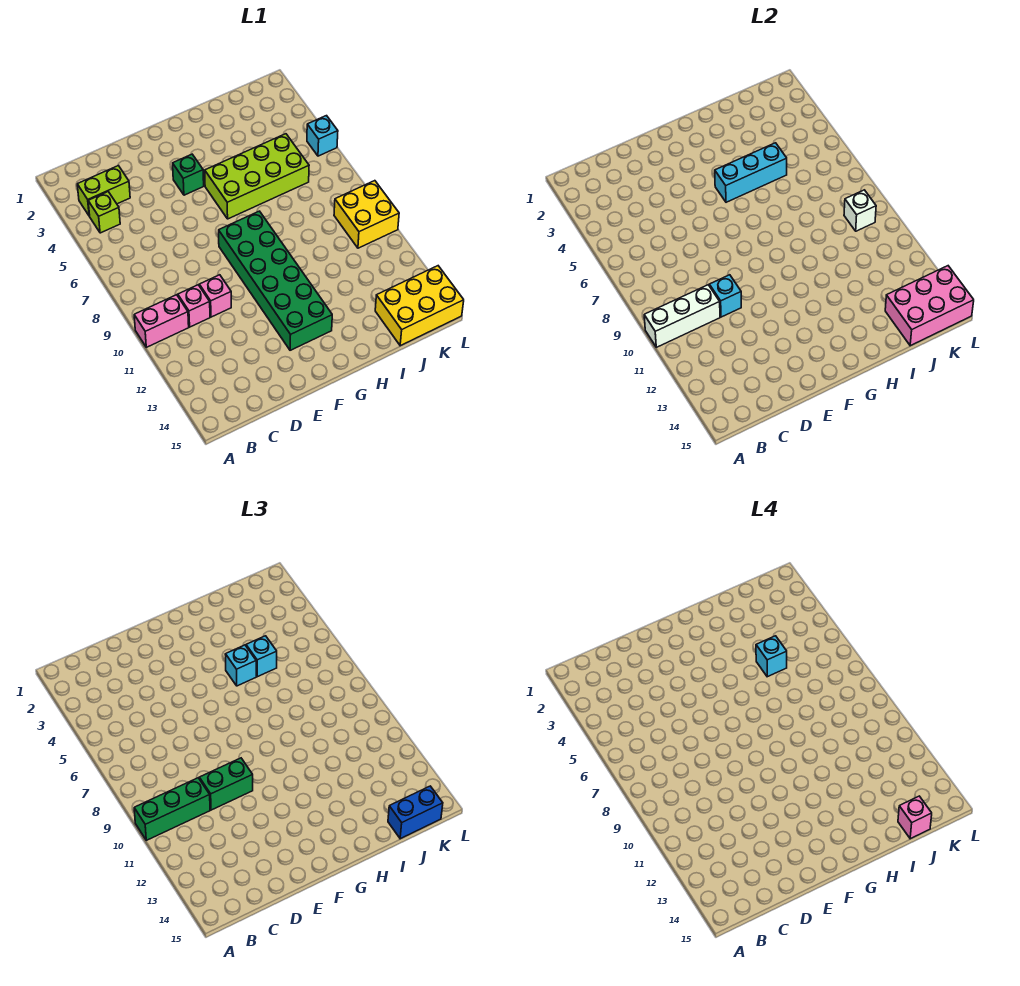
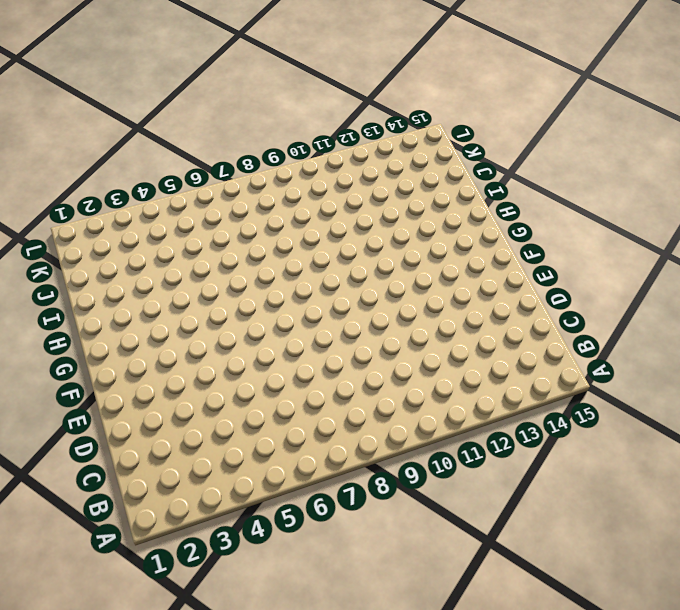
none -> pink brick A10:B10 level 1
none -> lime brick B3:C3 level 1
none -> lime brick B4 level 1

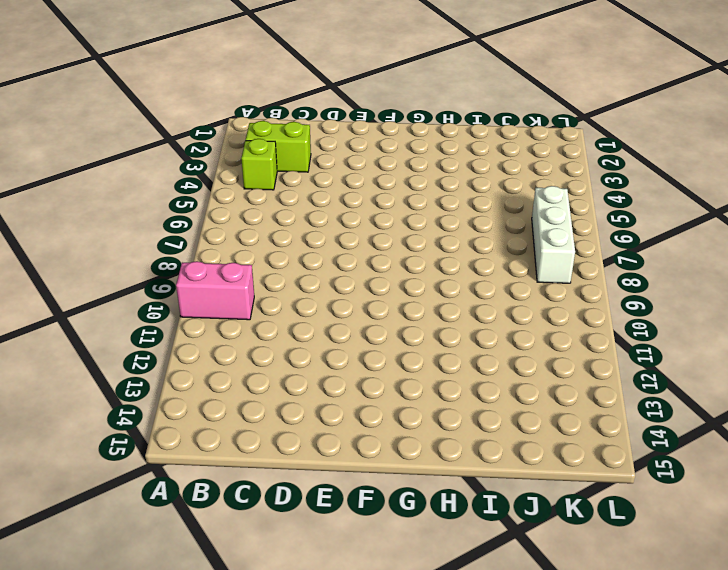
white brick K6:K8 level 1 -> white brick A10:C10 level 2
none -> pink brick C10 level 1
none -> pink brick D10 level 1
none -> green brick F4 level 1

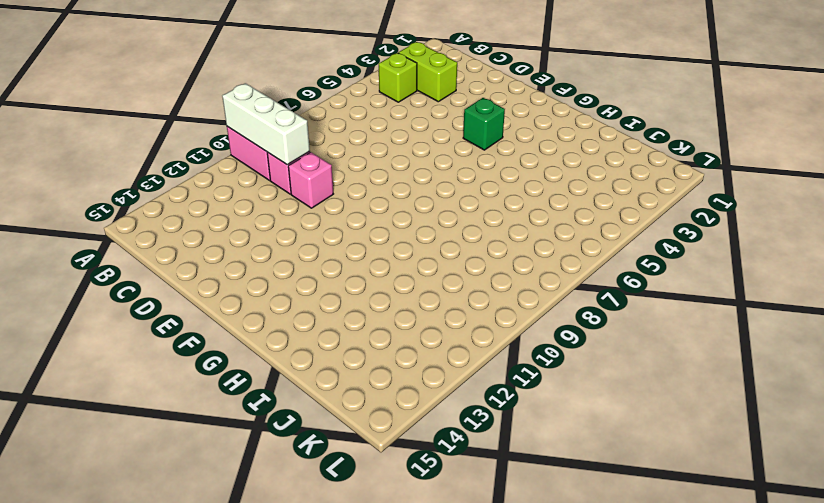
none -> green brick F8:G13 level 1
none -> lime brick G5:J6 level 1
none -> yellow brick J14:L15 level 1

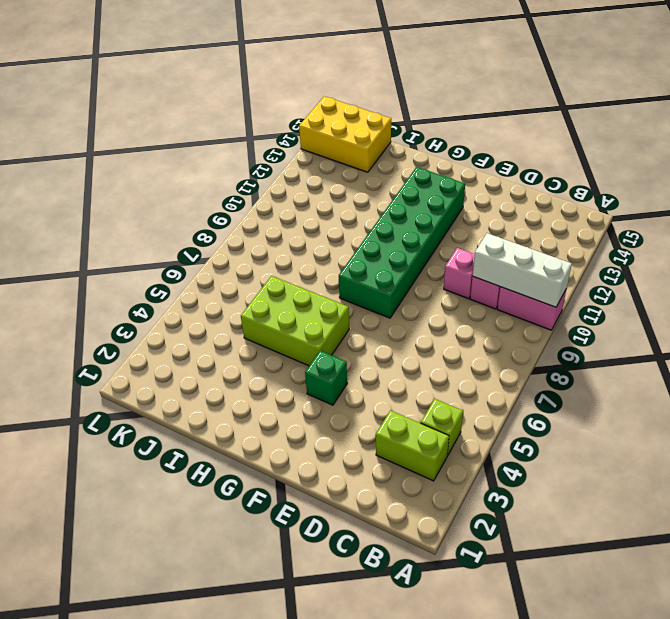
lime brick G5:I6 level 1 -> lime brick G5:J6 level 1
none -> yellow brick K9:L10 level 1
none -> cyan brick L5 level 1
none -> cyan brick D10 level 2

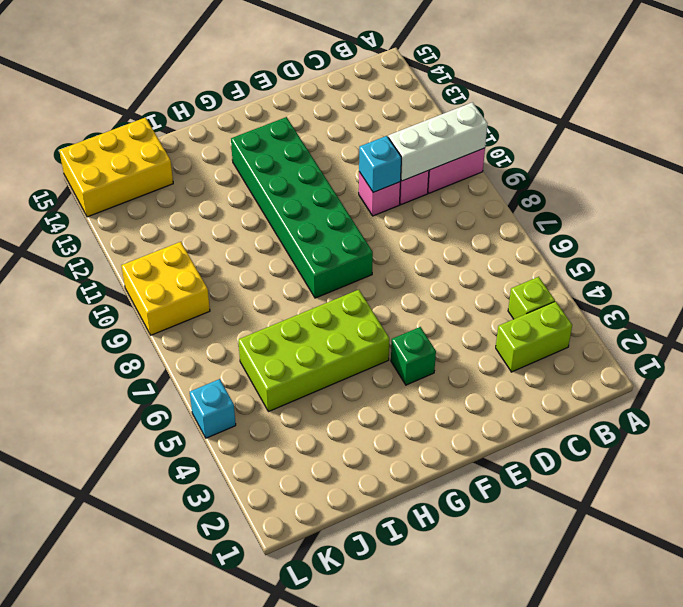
none -> cyan brick G5:I5 level 2
none -> pink brick J14:L15 level 2
none -> white brick K9 level 2

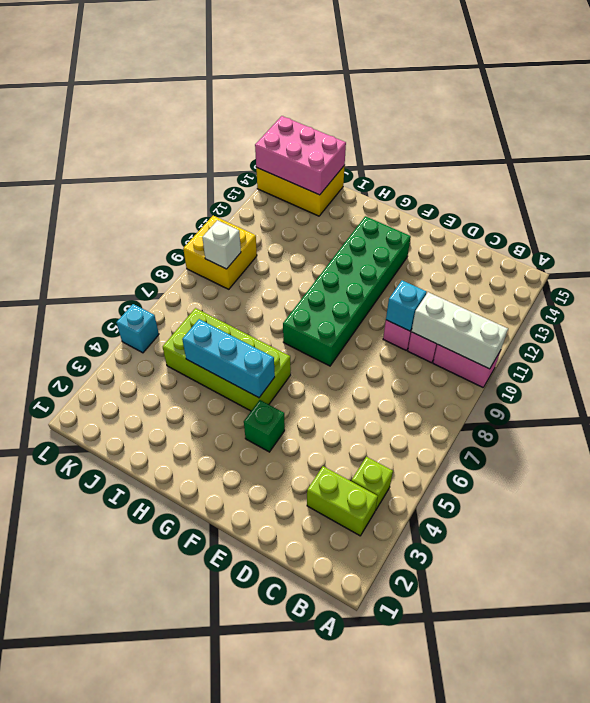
none -> green brick A10:C10 level 3
none -> green brick D10:E10 level 3
none -> cyan brick H5 level 3

